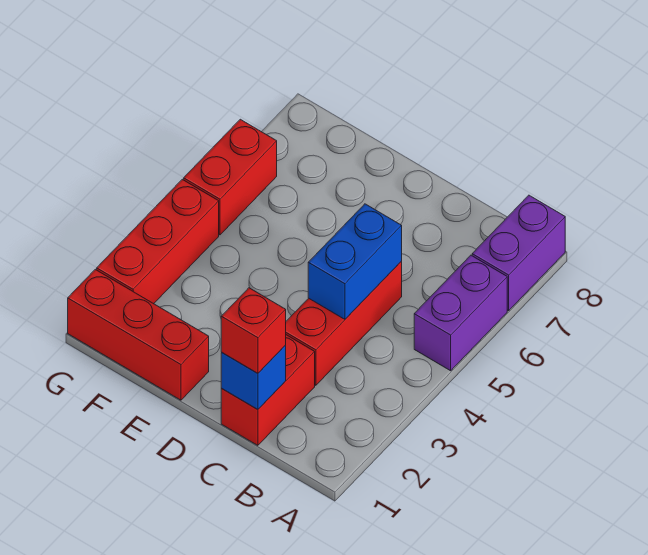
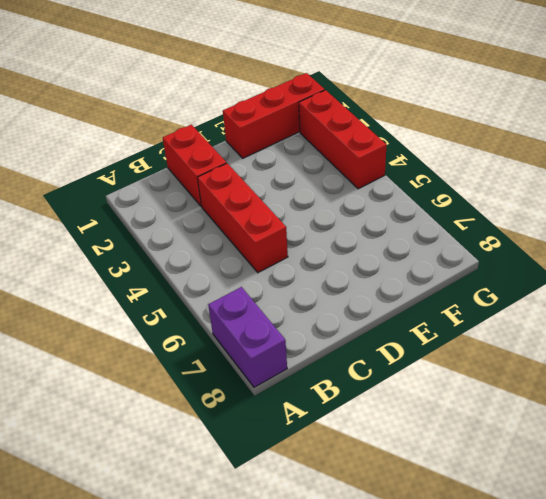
none -> purple brick A5:A6 level 1
none -> red brick G5:G6 level 1

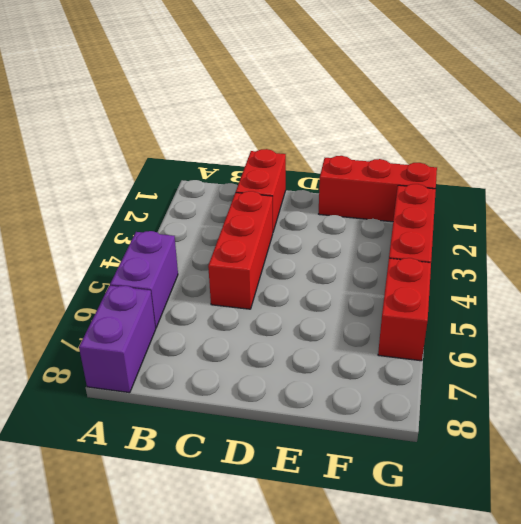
none -> blue brick C1 level 2
none -> blue brick C4:C5 level 2

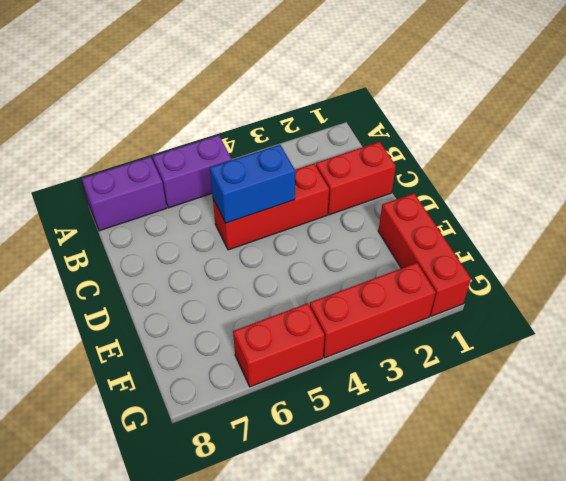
none -> blue brick C1 level 2
none -> red brick C1 level 3

